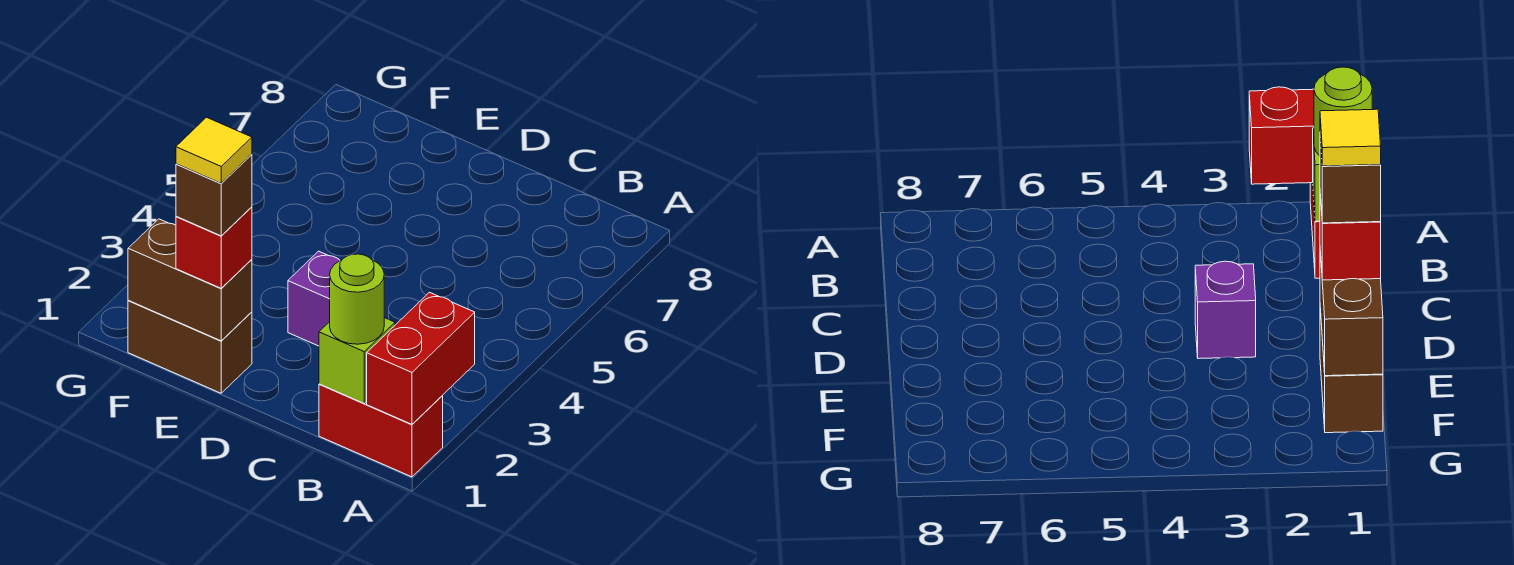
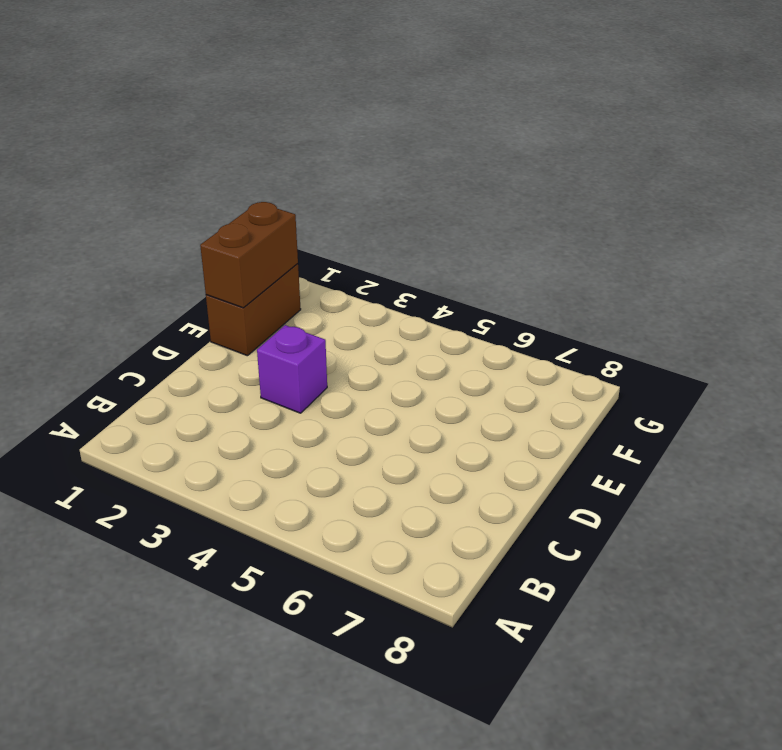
none -> red brick A1:B1 level 1
none -> red brick A1:A2 level 2

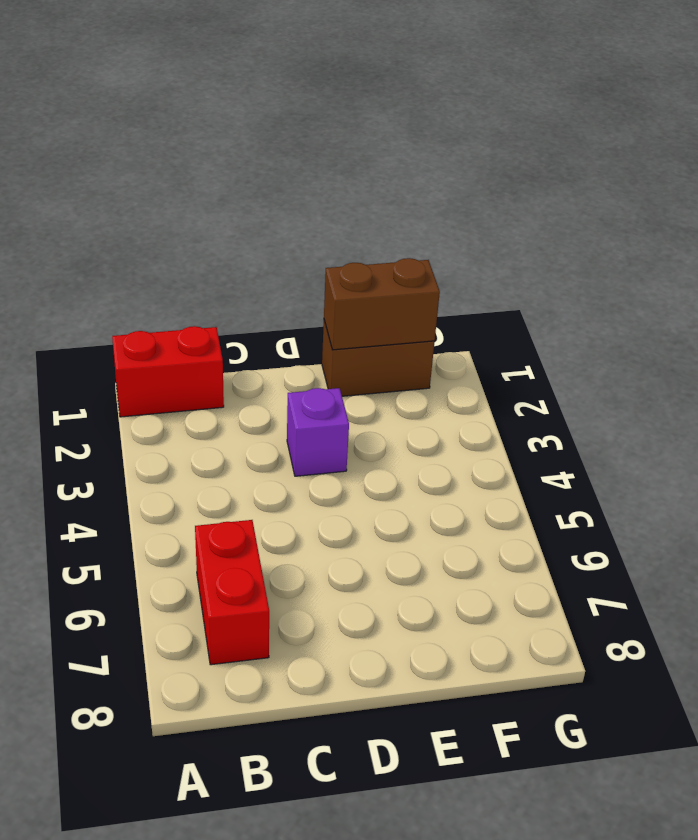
red brick B6:B7 level 1 -> red brick A1:A2 level 2
none -> lime brick B1 level 2
none -> lime round brick B1 level 3

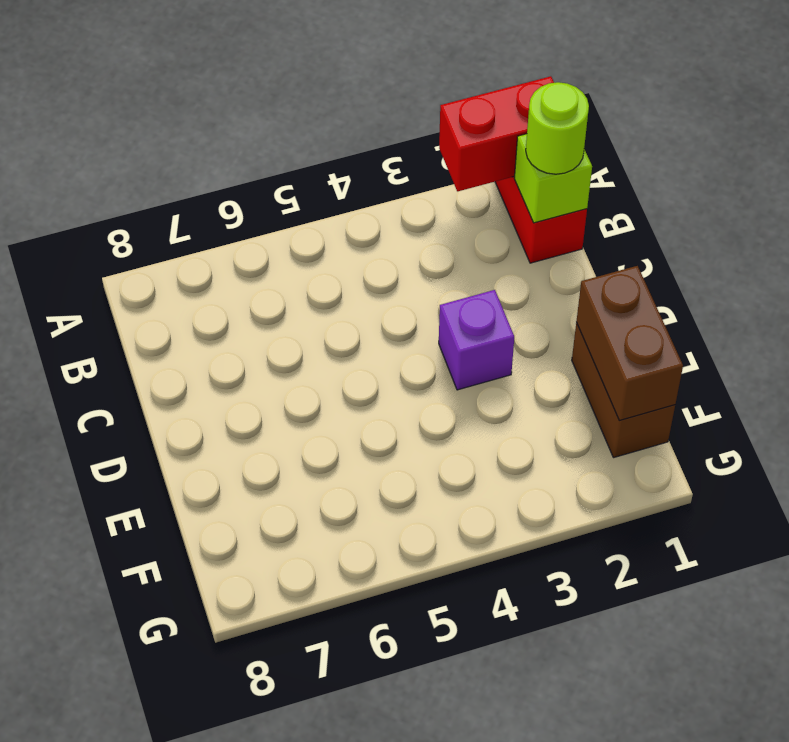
none -> red brick E1 level 3
none -> brown brick E1 level 4

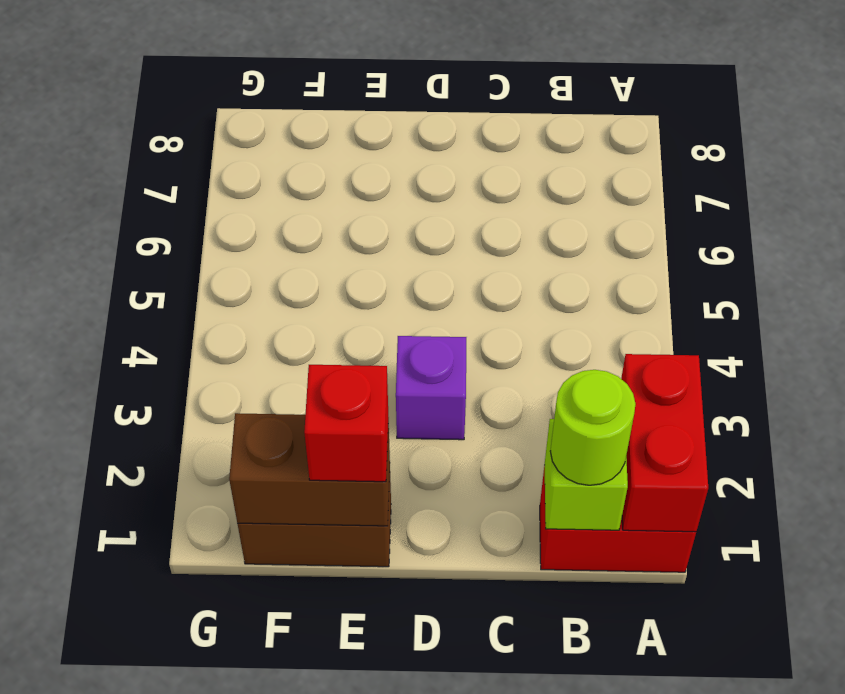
none -> brown brick E1 level 4
none -> yellow tile E1 level 5

